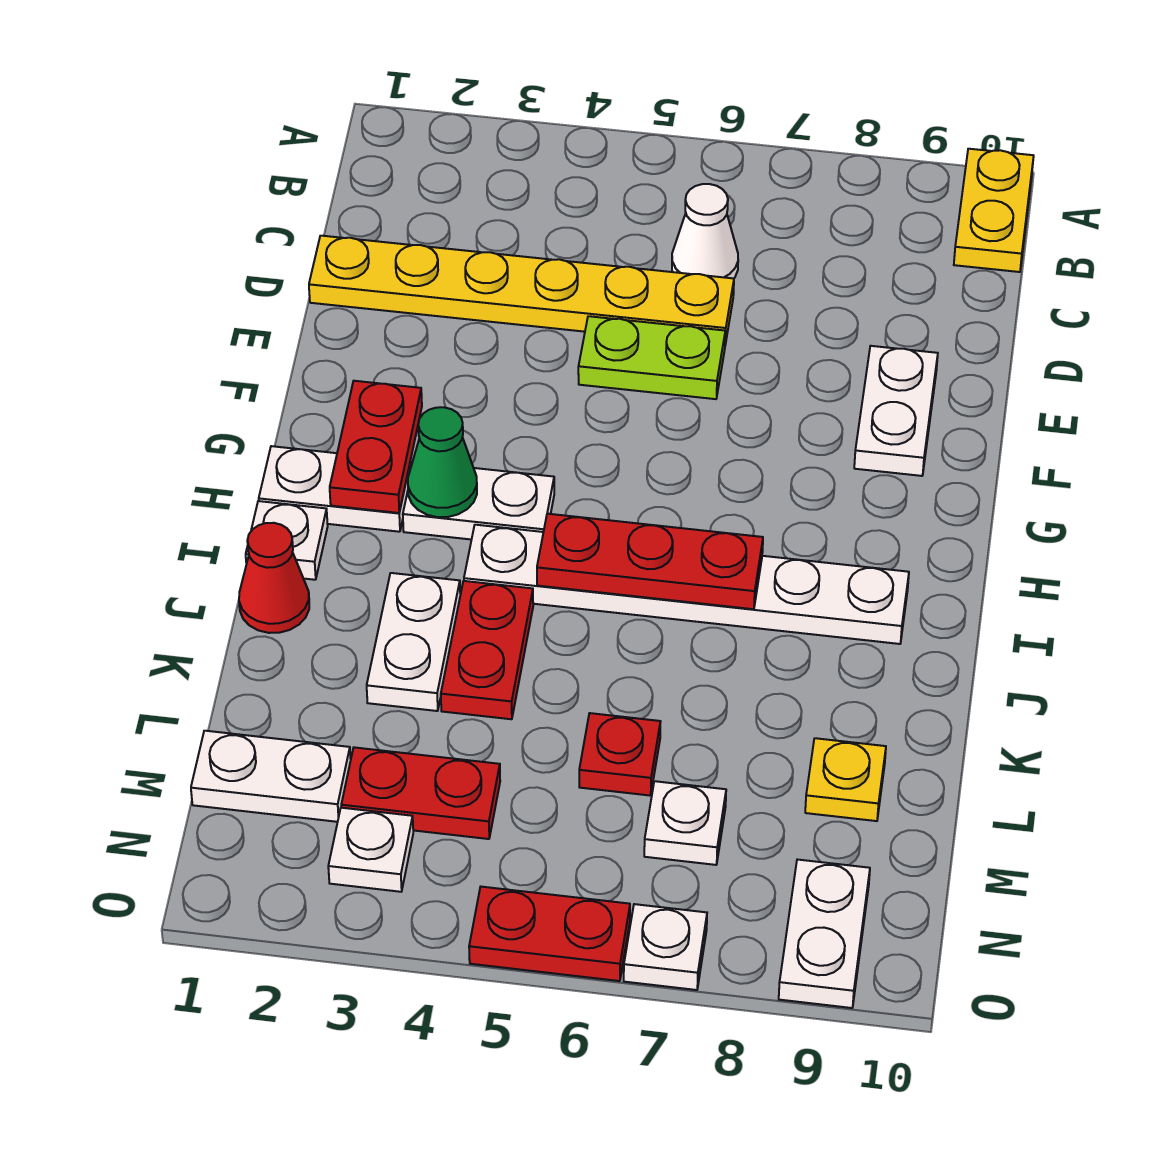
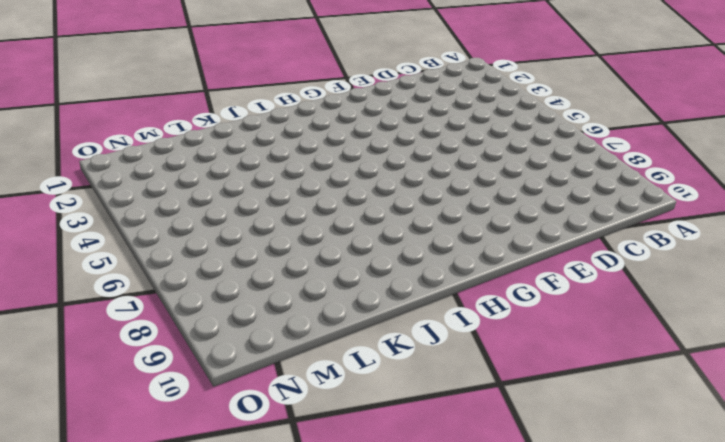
none -> yellow plate A10:B10 level 1
none -> white cone C6 level 1
none -> yellow plate D1:D6 level 1

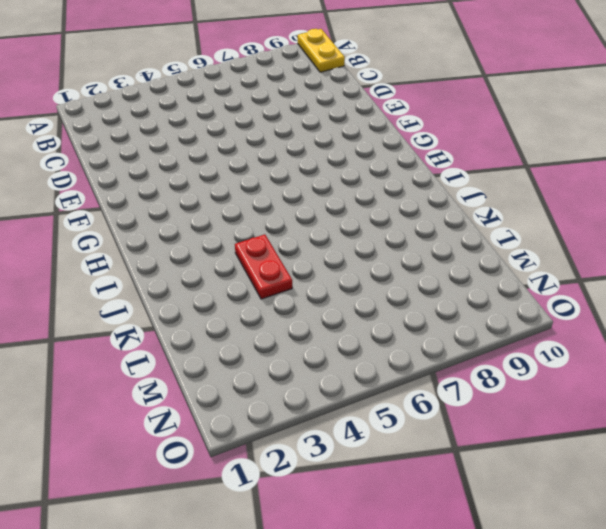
none -> white cone C6 level 1
none -> yellow plate D1:D6 level 1
none -> lime plate E5:E6 level 1

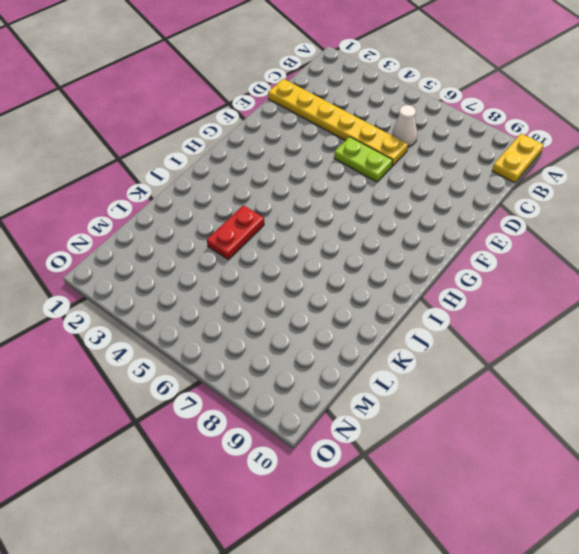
none -> white plate E9:F9 level 1
none -> white plate H1:H2 level 1
none -> white plate H3:H4 level 1

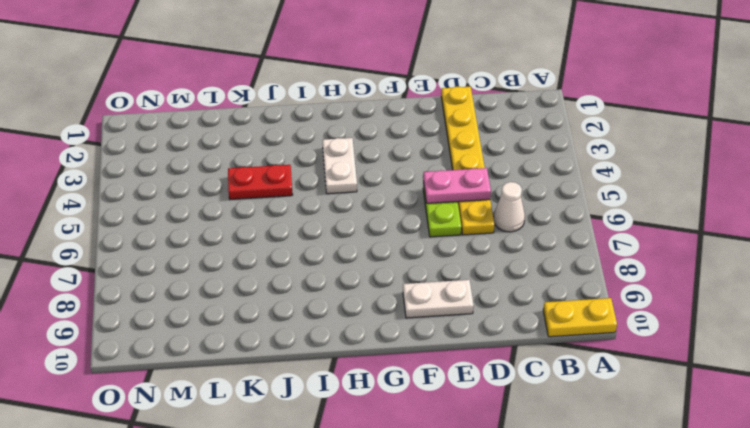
pink plate D5:E5 level 2 -> none
none -> white plate H1:H2 level 1
none -> white plate I1 level 1
none -> white plate I4:I9 level 1

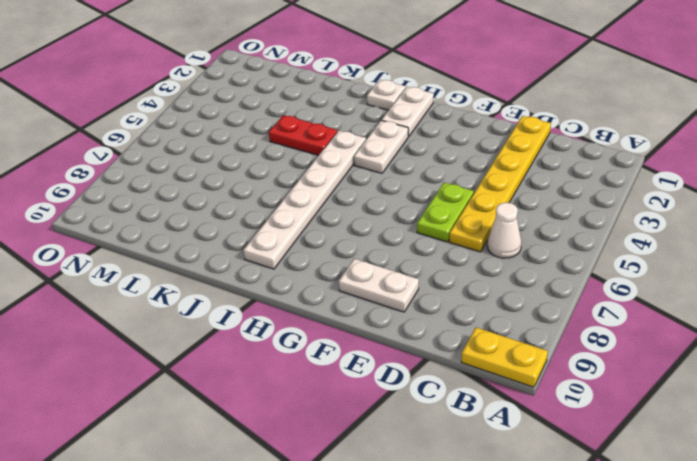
none -> red cone J1 level 1
none -> white plate J3:K3 level 1
none -> red plate L6 level 1

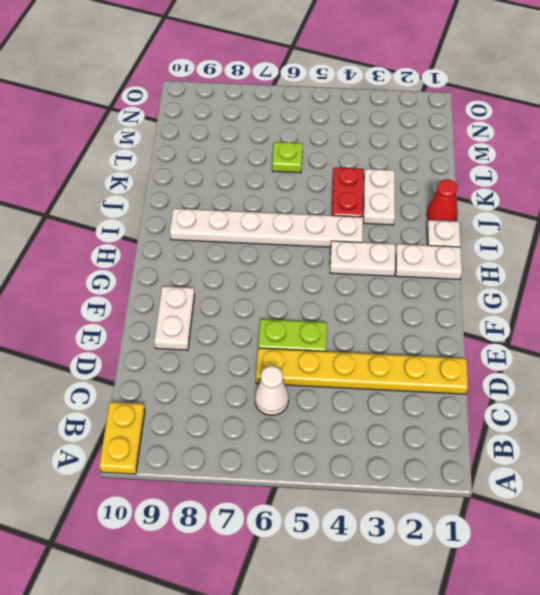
lime plate L6 level 1 -> red plate L6 level 1
none -> yellow plate L9 level 1
none -> white plate M1:M2 level 1
none -> red plate M3:M4 level 1

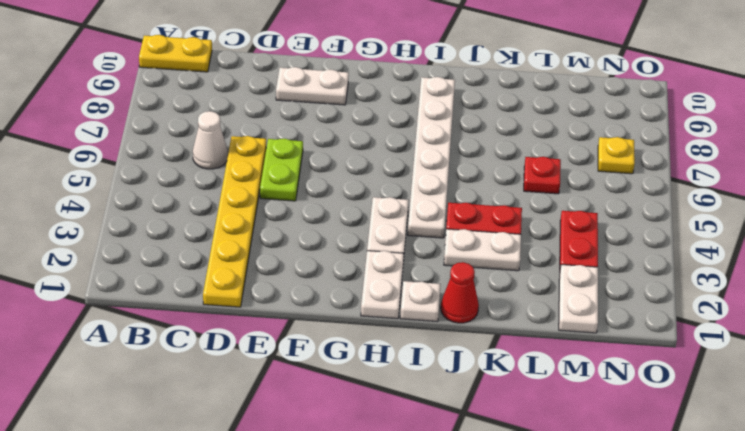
yellow plate N7 level 1 -> yellow plate L9 level 1
none -> white plate M7 level 1
none -> white plate N3 level 1
none -> white plate N9:O9 level 1

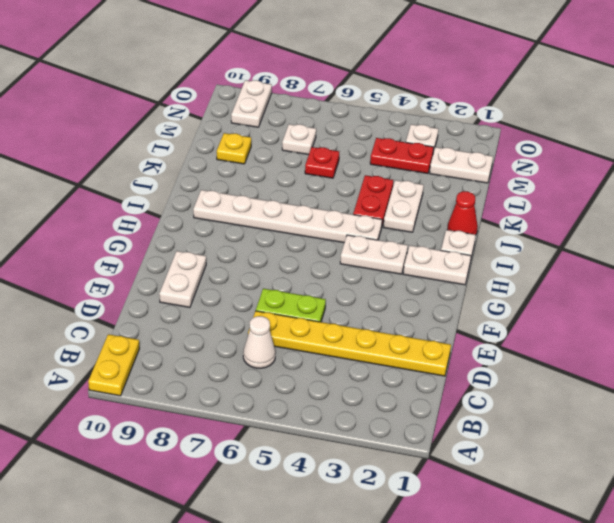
none -> red plate O5:O6 level 1
none -> white plate O7 level 1
none -> red plate G2:H2 level 2

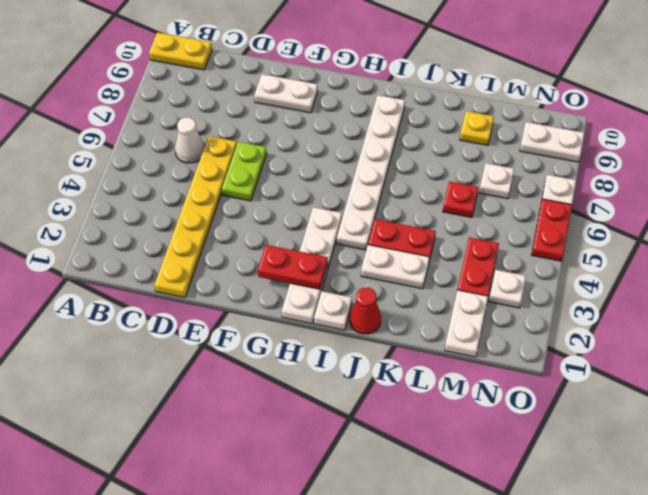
none -> green cone H3 level 2
none -> red plate I5:I7 level 2

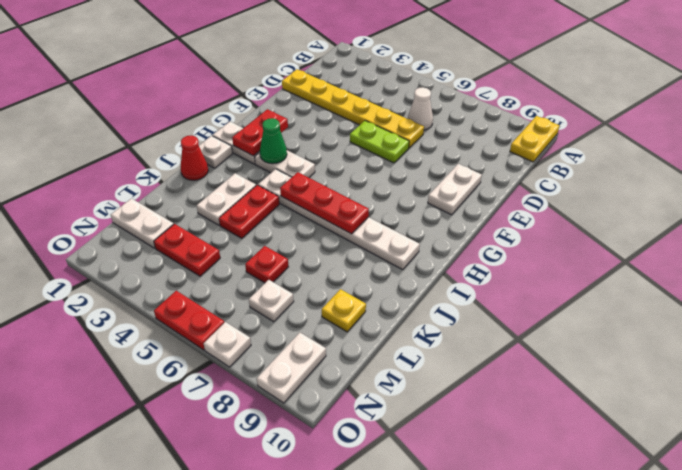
none -> white plate N3 level 1

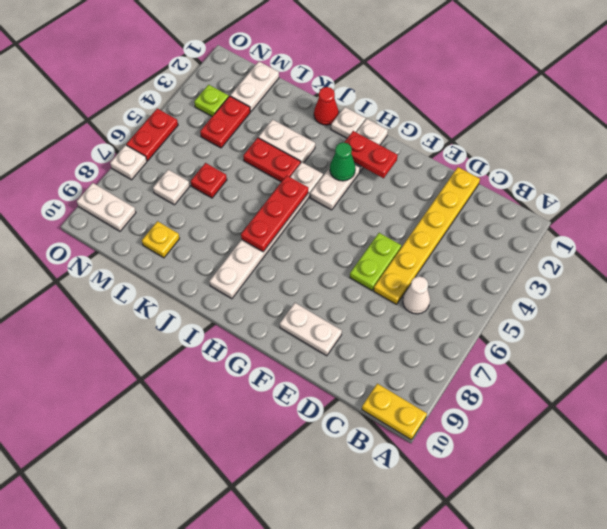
lime plate N3 level 1 -> white plate N3 level 1

